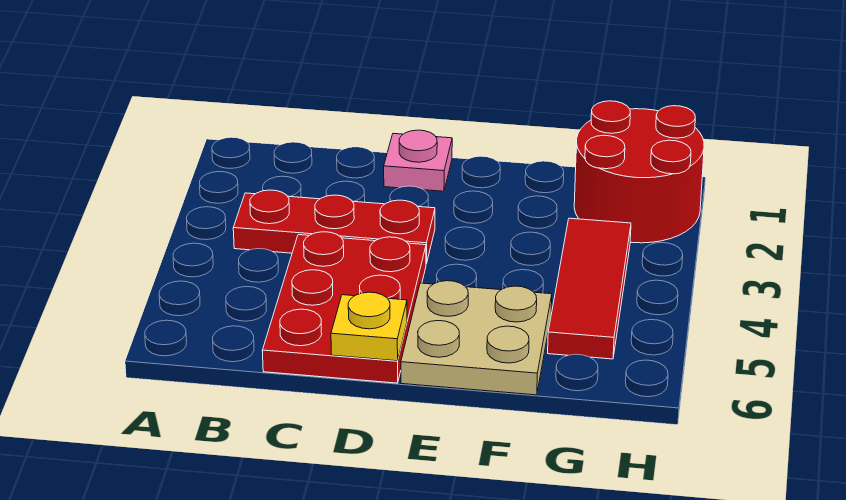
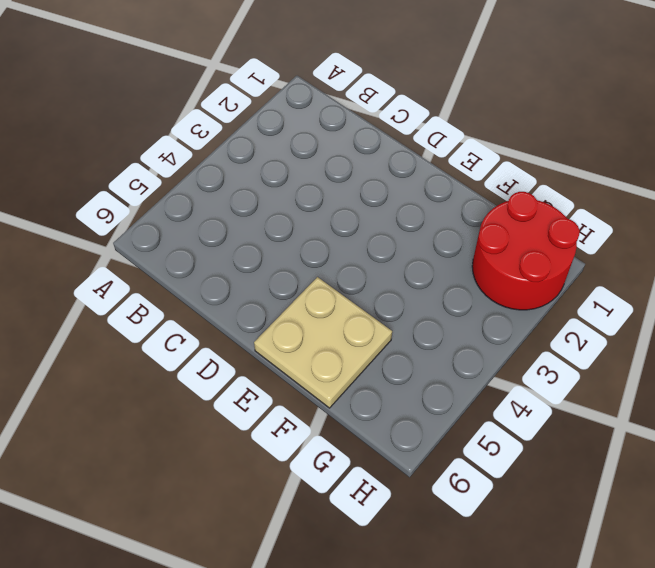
none -> red plate B3:D3 level 1
none -> red plate C4:D6 level 1

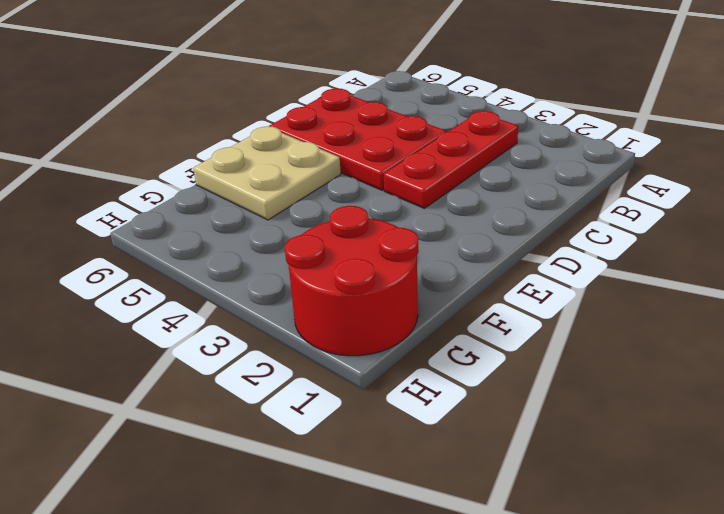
none -> pink plate D1 level 1
none -> red tile G3:G5 level 1

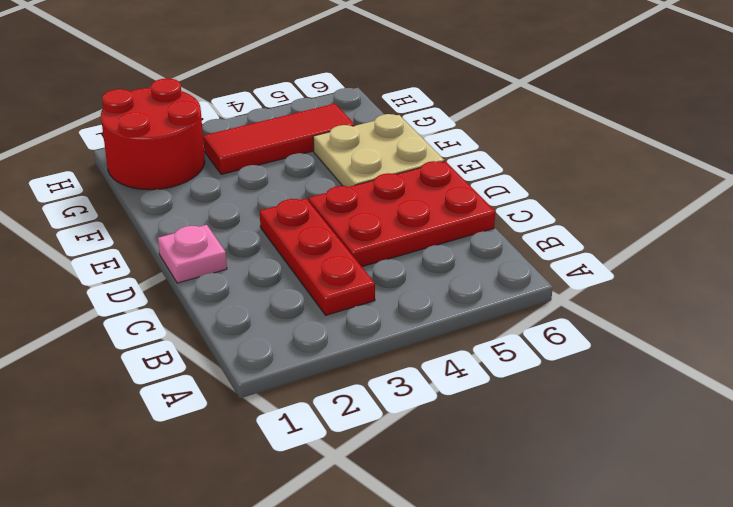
none -> yellow plate D6 level 2

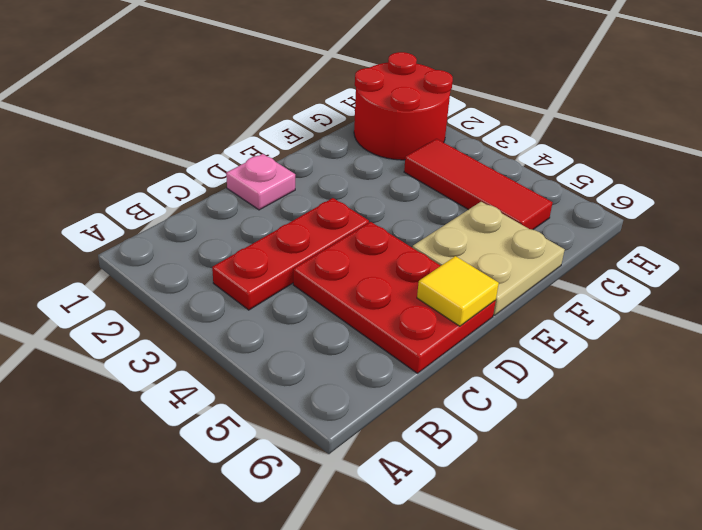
yellow tile D6 level 2 -> yellow plate D6 level 2

